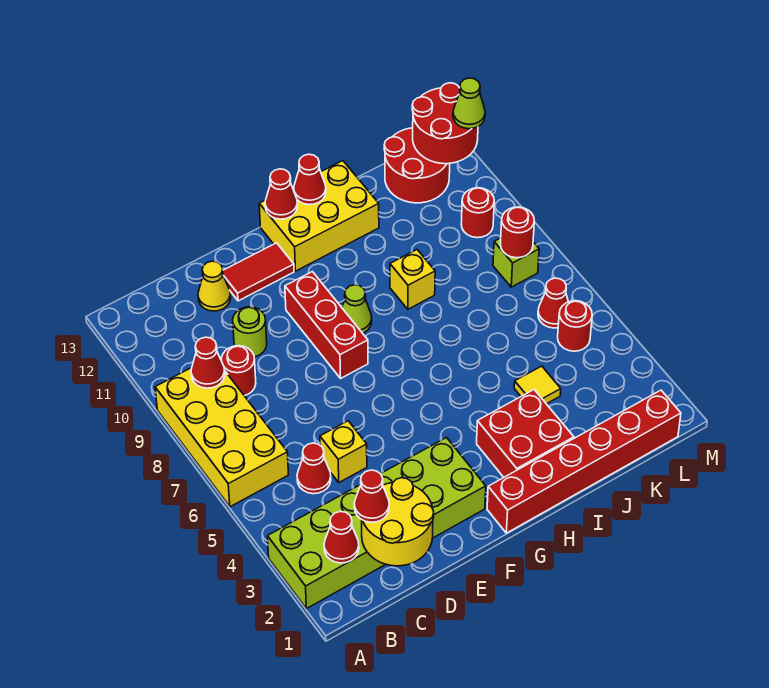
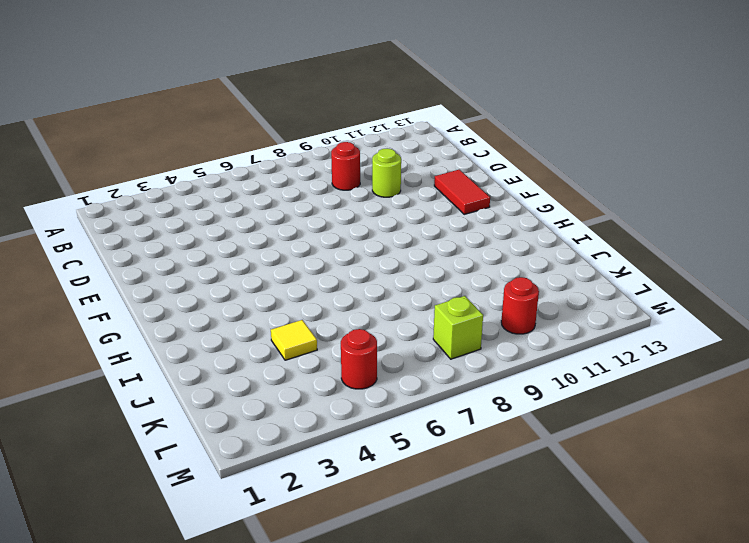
none -> lime brick A2:F3 level 1
none -> yellow brick A6:B9 level 1
none -> red cone C5 level 1

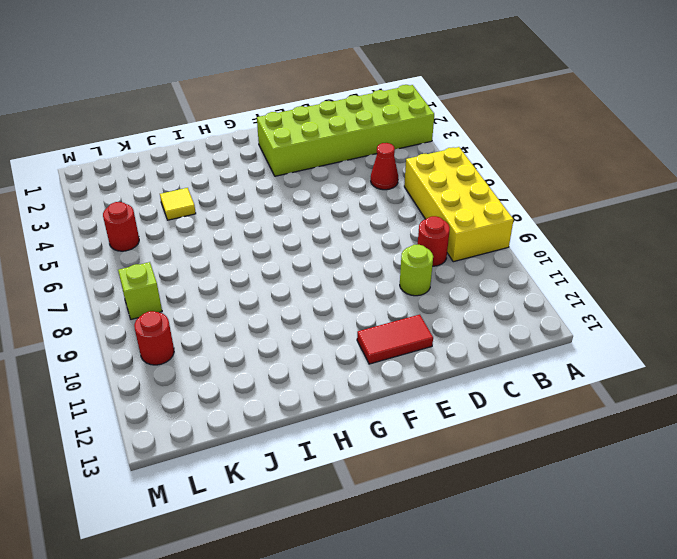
none -> yellow brick D5 level 1
none -> yellow cone D12 level 1
none -> red brick F8:F10 level 1

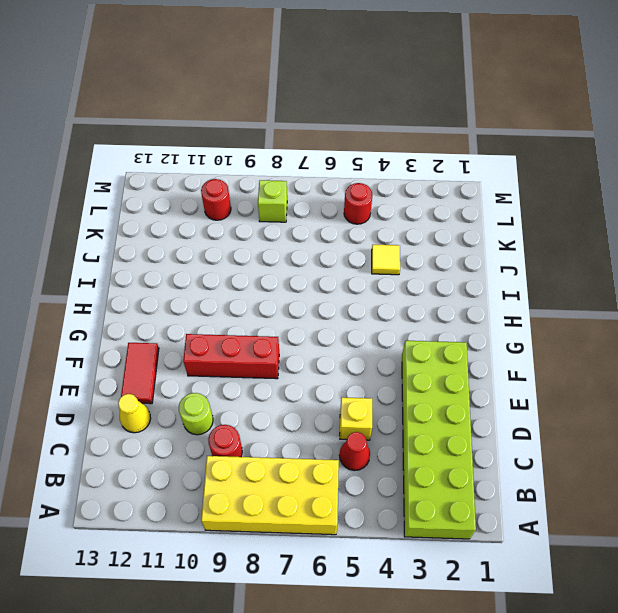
none -> red brick G1:L1 level 1
none -> lime cone G9 level 1
none -> yellow brick G12:I13 level 1

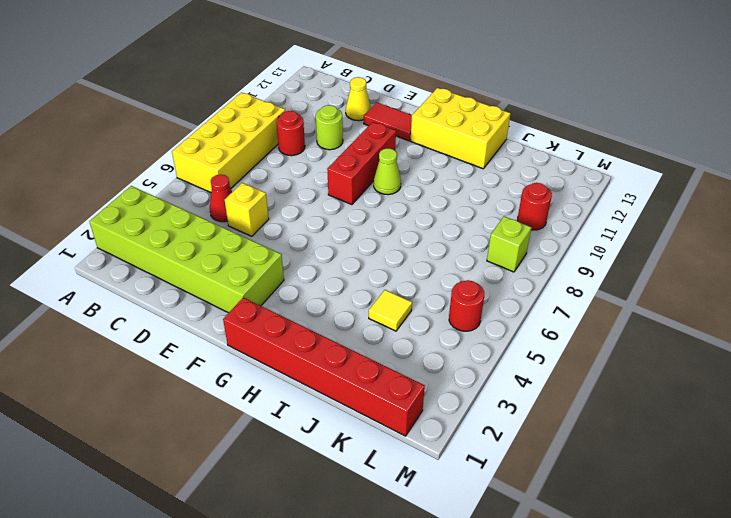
none -> red brick H2:I3 level 1
none -> yellow brick I9 level 1
none -> red round brick K12:L13 level 1

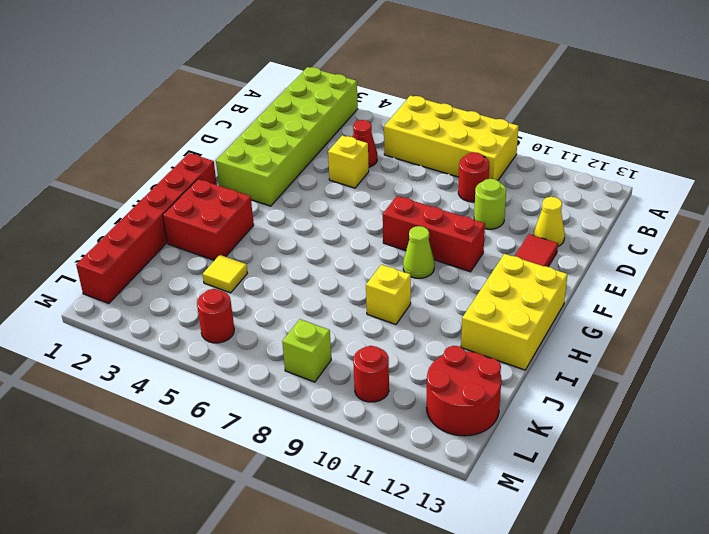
none -> red cone L6 level 1
none -> red cone B2 level 2
none -> red cone B9 level 2

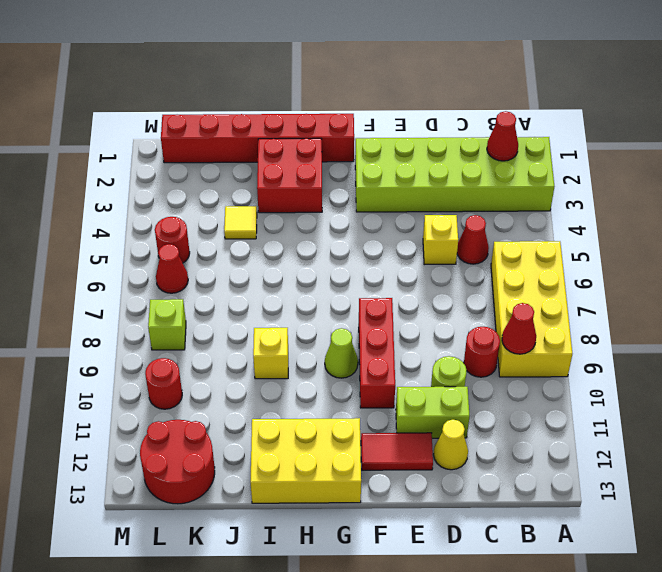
lime brick D11:E11 level 1 -> none
none -> yellow round brick C1:D2 level 2
none -> red cone G13 level 2
none -> red cone H13 level 2

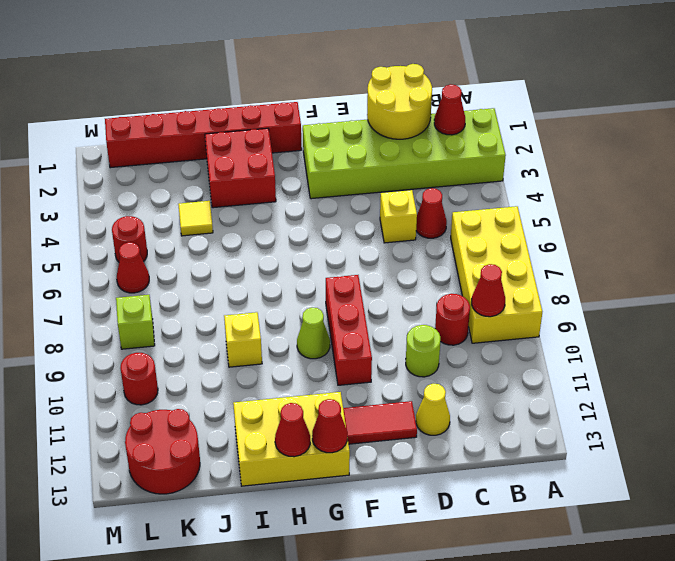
none -> red round brick L8 level 2
none -> red round brick L12:M13 level 2
none -> red cone C2 level 3

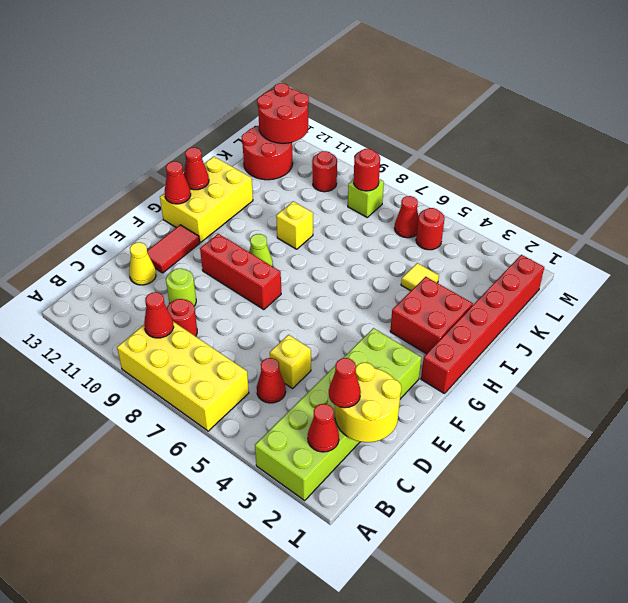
none -> lime cone M12 level 3

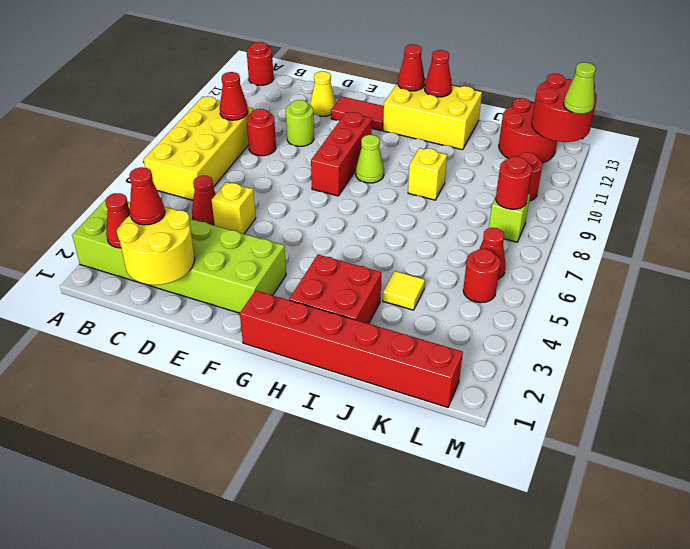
red round brick A13 level 1 -> none

